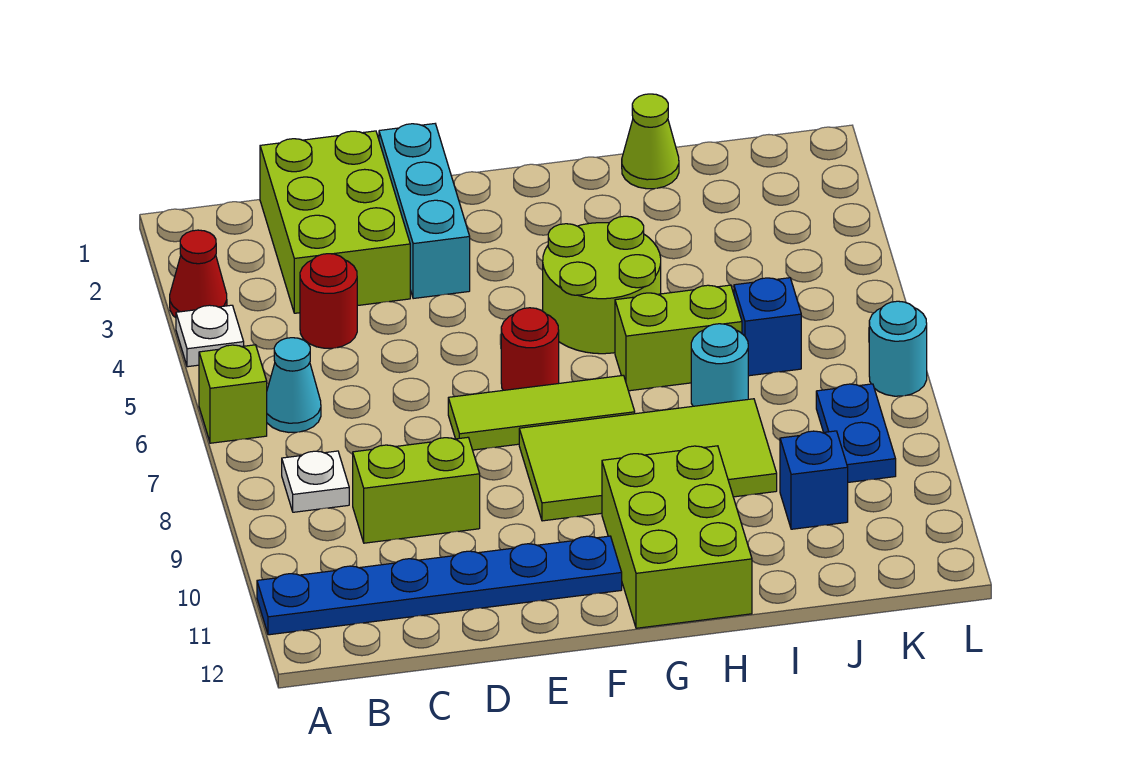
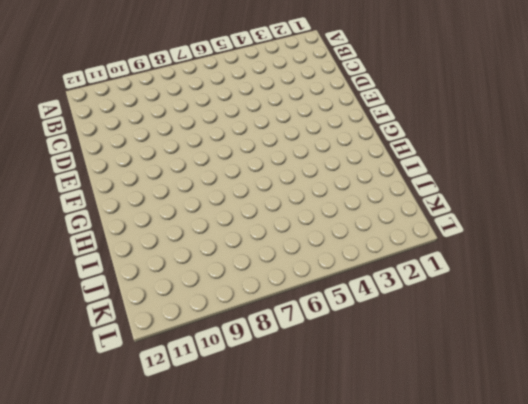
none -> red cone A3 level 1
none -> white plate A4 level 1
none -> lime brick A6 level 1

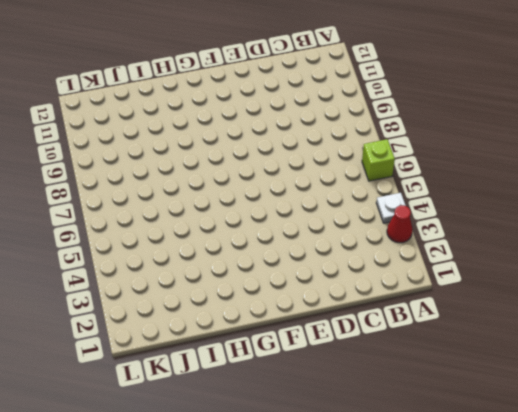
none -> blue plate A11:F11 level 1
none -> cyan cone B6 level 1
none -> white plate B8 level 1

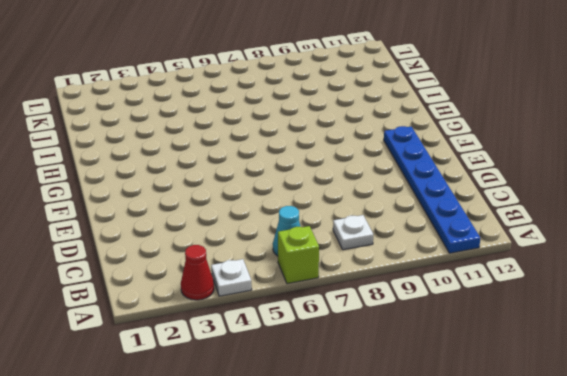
none -> lime brick C1:D3 level 1
none -> red round brick C4 level 1
none -> lime brick C9:D9 level 1

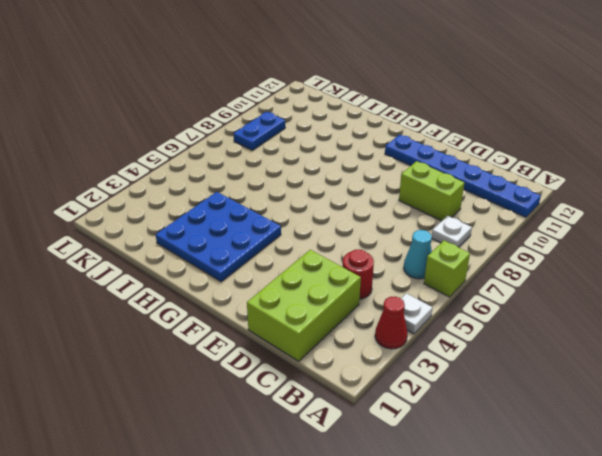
blue plate G2:I4 level 1 -> lime round brick G4:H5 level 1
none -> cyan brick E1:E3 level 1
none -> lime tile E7:G7 level 1
none -> red round brick F6 level 1

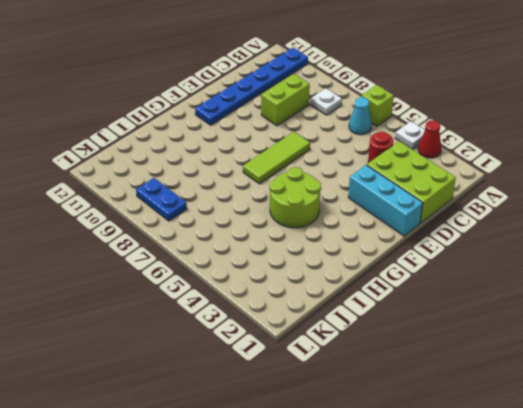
none -> red round brick F6 level 1
none -> lime tile F8:I9 level 1
none -> lime brick G10:H12 level 1

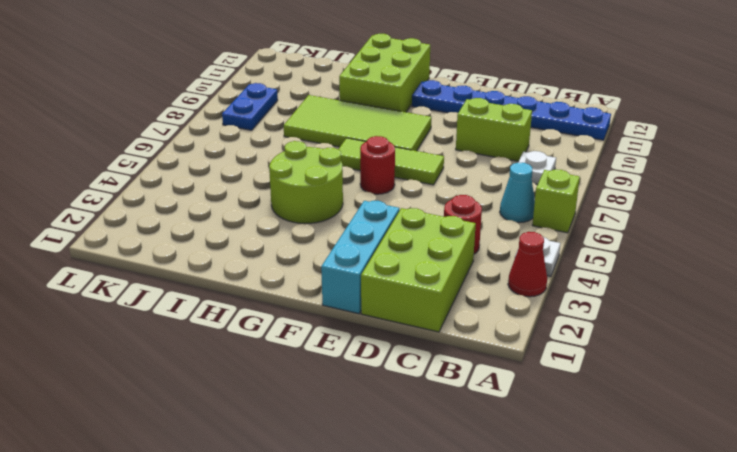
none -> lime brick H6:I6 level 1
none -> lime cone I1 level 1
none -> cyan round brick I7 level 1

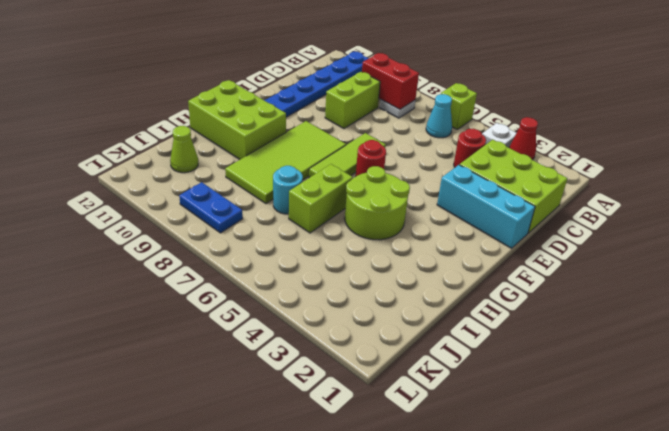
red brick B8:B9 level 2 -> none
lime cone J11 level 1 -> lime cone I1 level 1
none -> blue brick J6 level 1
none -> blue brick J10 level 1
none -> cyan round brick L7 level 1

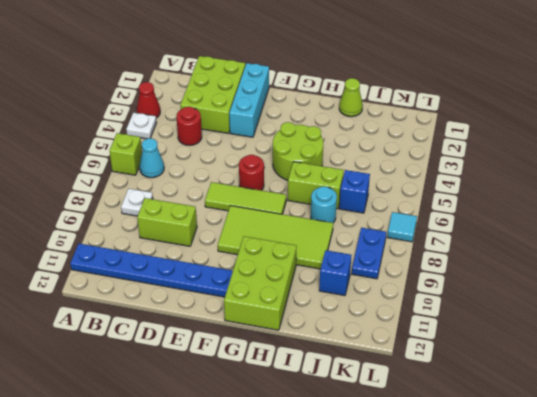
cyan tile L7 level 1 -> cyan round brick L7 level 1

